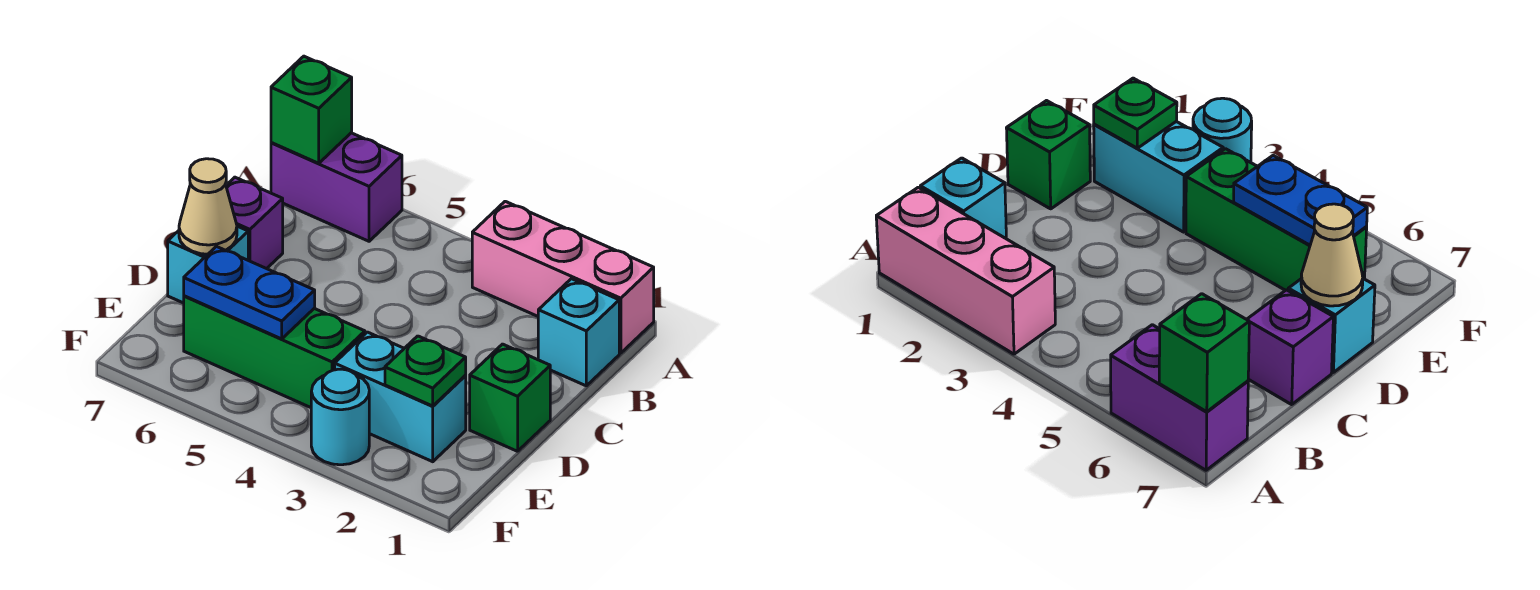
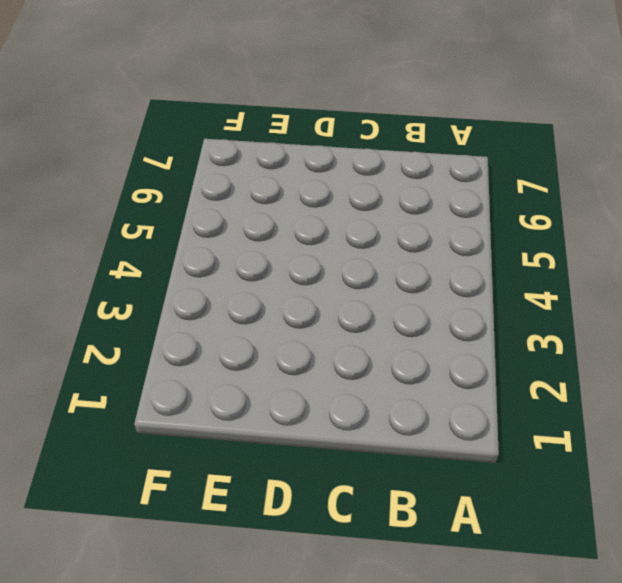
none -> pink brick A1:A3 level 1
none -> purple brick A6:A7 level 1
none -> cyan brick B1 level 1

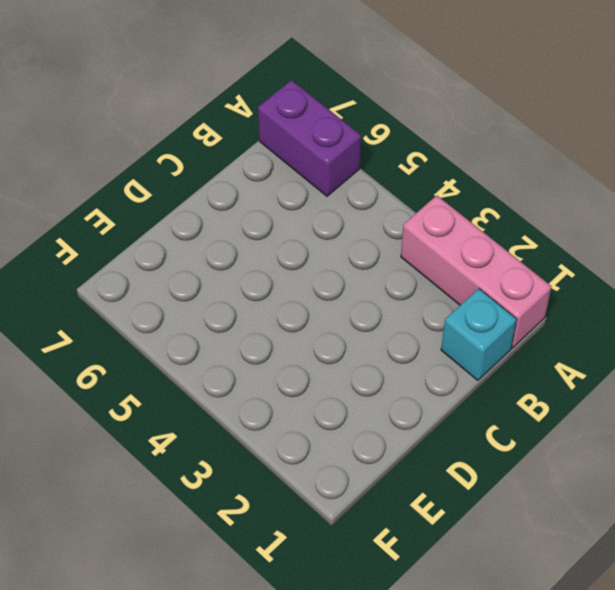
none -> purple brick C7 level 1
none -> green brick D1 level 1
none -> cyan brick D7 level 1

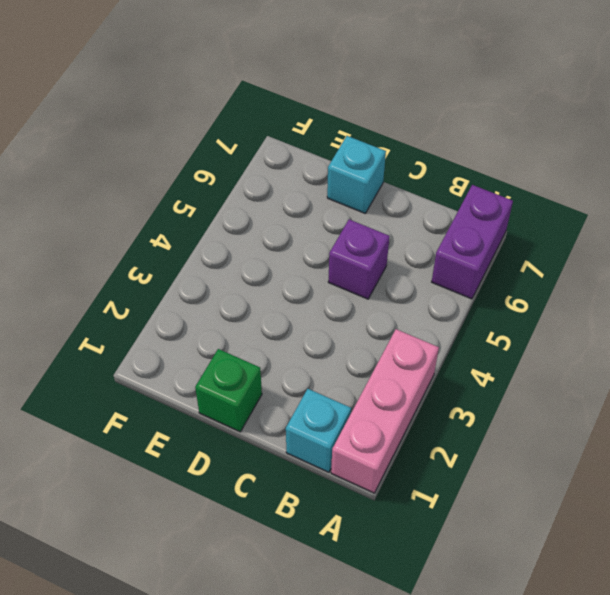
purple brick C5 level 1 -> purple brick C7 level 1
none -> cyan brick E2:E3 level 1
none -> green brick E4:E6 level 1
none -> cyan round brick F3 level 1

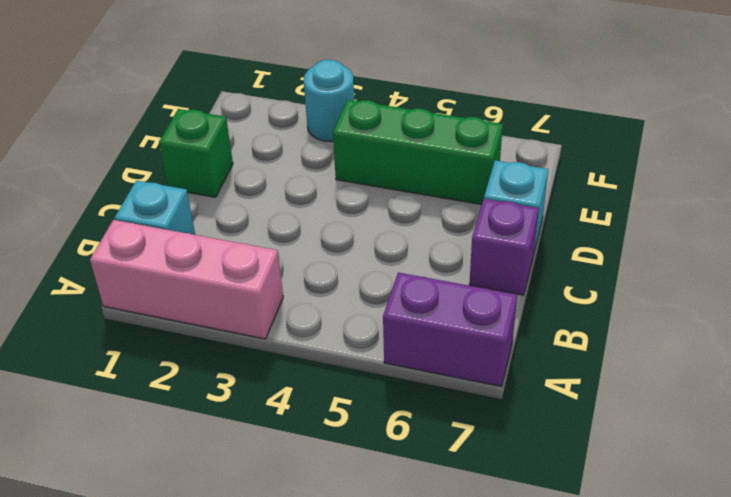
none -> cyan brick E2:E3 level 1
none -> green brick A7 level 2
none -> tan cone D7 level 2

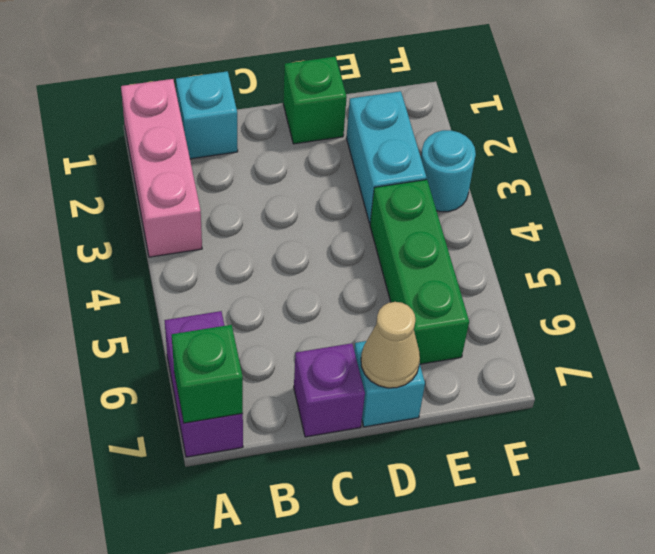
none -> green plate E2 level 2
none -> blue plate E5:E6 level 2

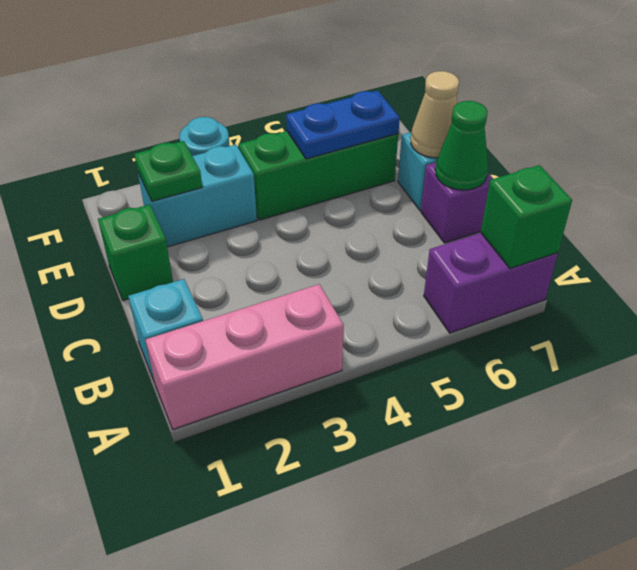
green cone C7 level 2 -> none

